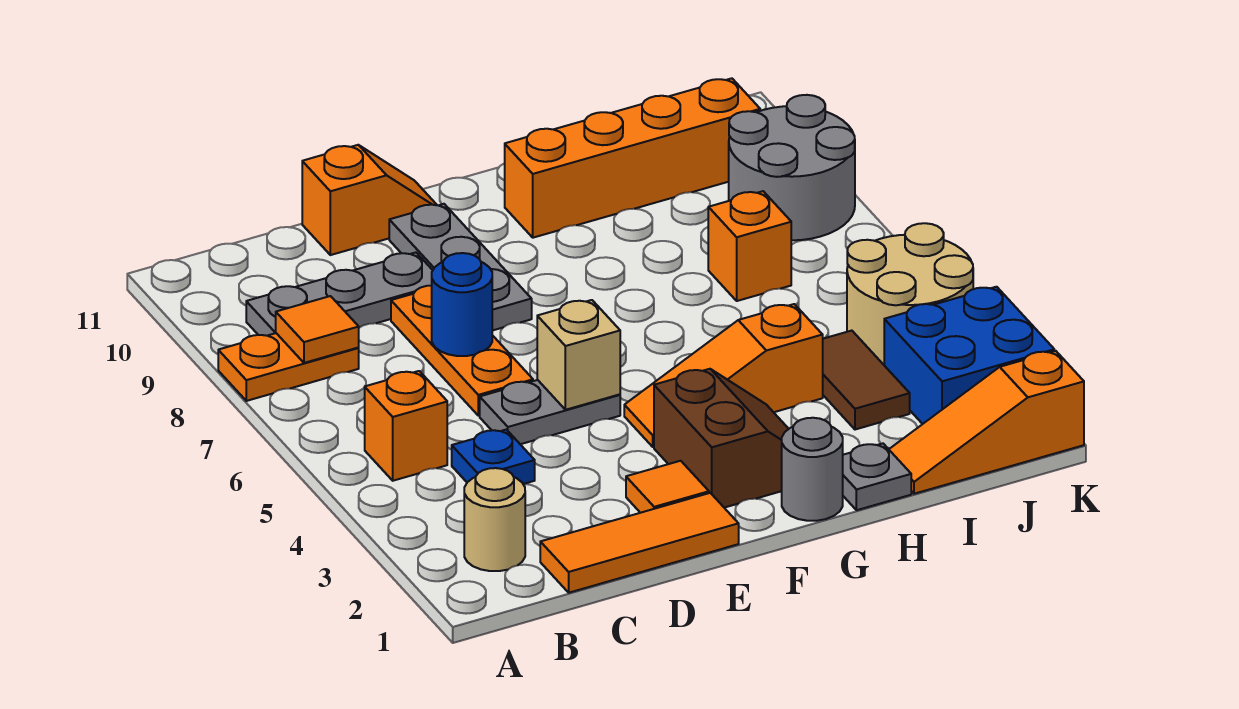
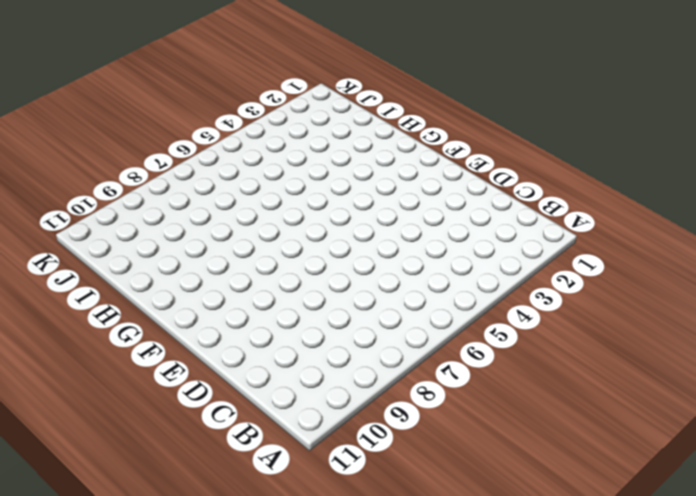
none -> orange plate A8:B8 level 1
none -> tan round brick B2 level 1
none -> orange brick B5 level 1

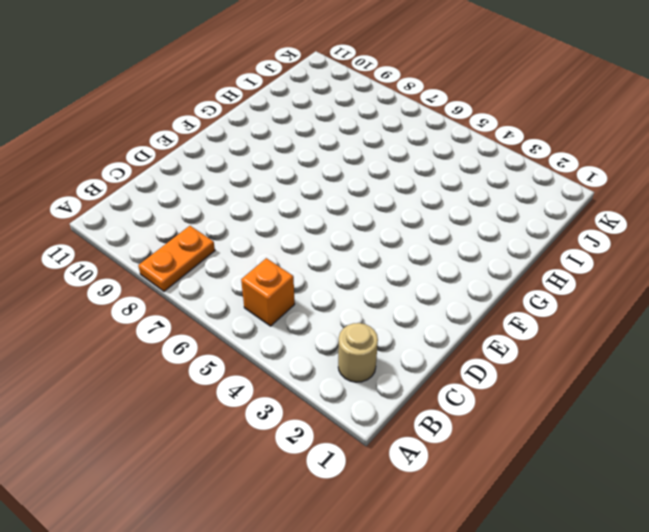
none -> grey plate B9:D9 level 1
none -> orange tile C1:E1 level 1
none -> blue plate C4 level 1

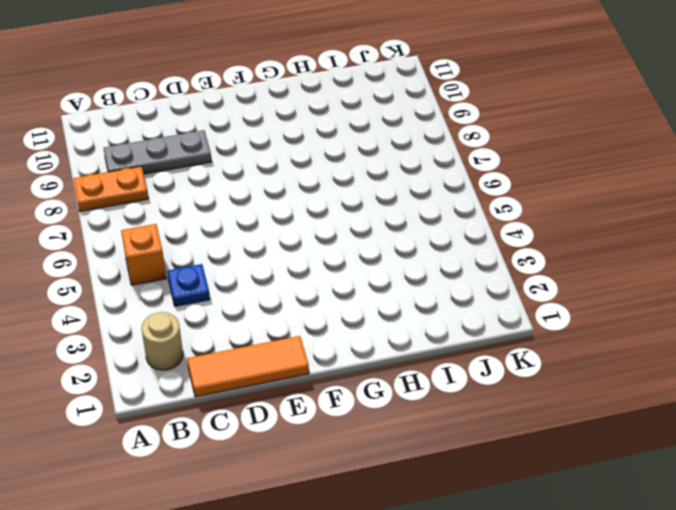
none -> grey plate D5:E5 level 1
none -> orange plate D6:D8 level 1
none -> orange slope D11:E11 level 1 top D

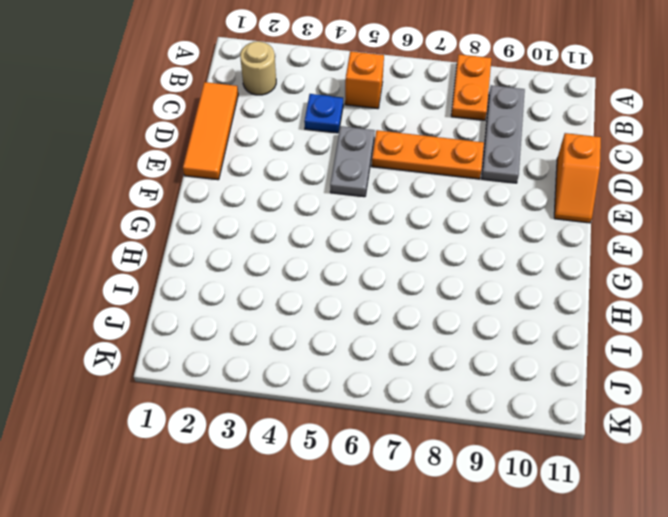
none -> orange tile E2 level 1
none -> grey plate E8:E10 level 1
none -> brown slope F2:G3 level 1 top F

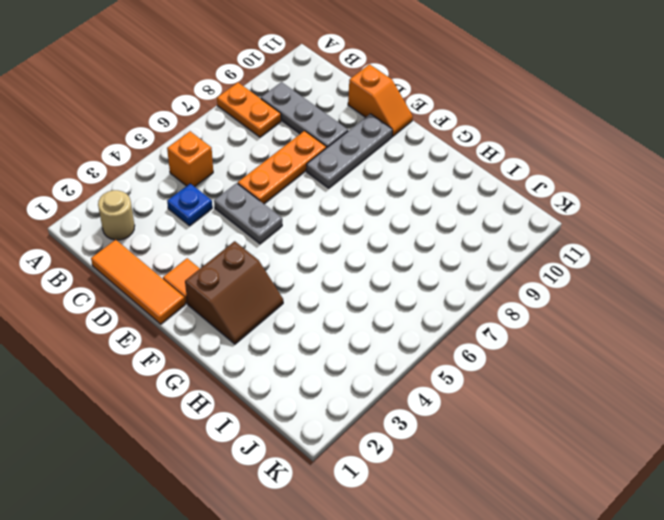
none -> orange slope F4:H4 level 1 top H
none -> grey round brick G1 level 1
none -> orange brick G10:J10 level 1

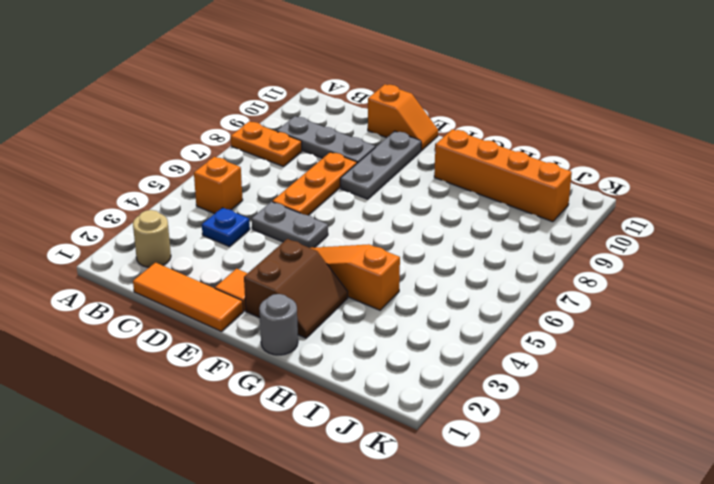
none -> grey plate H1 level 1
none -> orange slope I1:K1 level 1 top K
none -> brown tile I3:I4 level 1

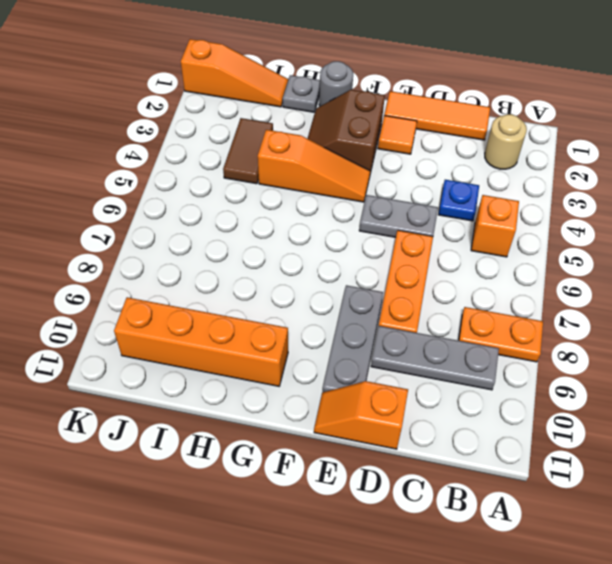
none -> orange brick I7 level 1
none -> blue brick J2:K3 level 1
none -> tan round brick J4:K5 level 1

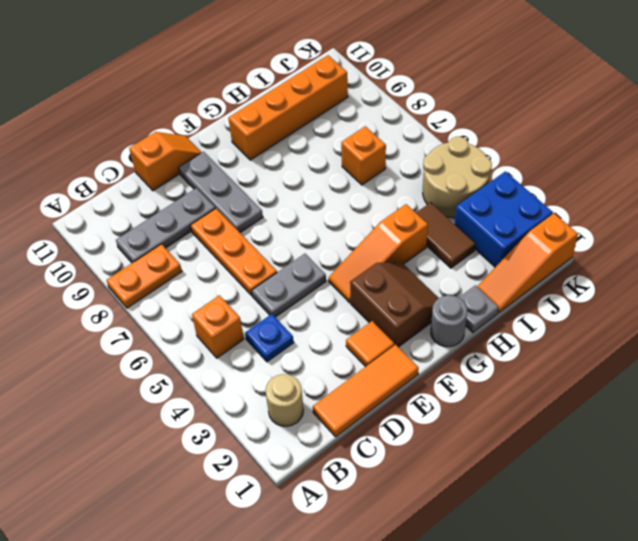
none -> grey round brick J8:K9 level 1
none -> orange tile B8 level 2
none -> blue round brick D7 level 2

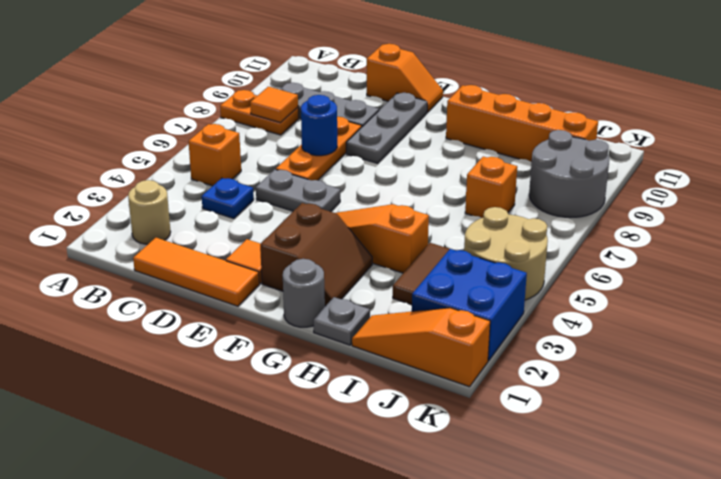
none -> tan brick E5 level 2

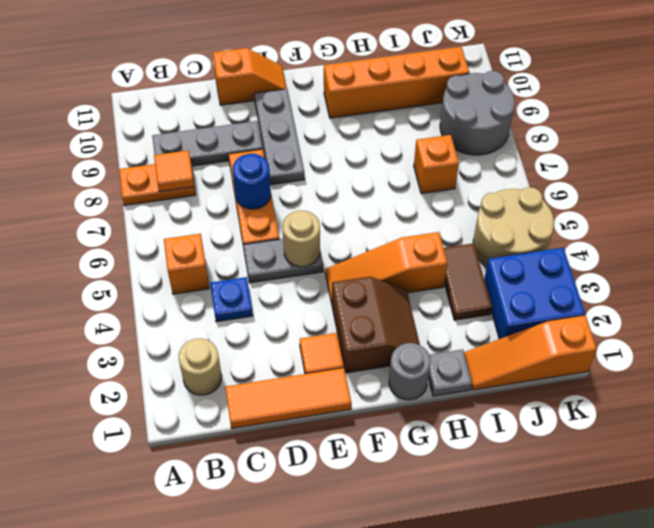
tan round brick E5 level 2 -> tan brick E5 level 2

